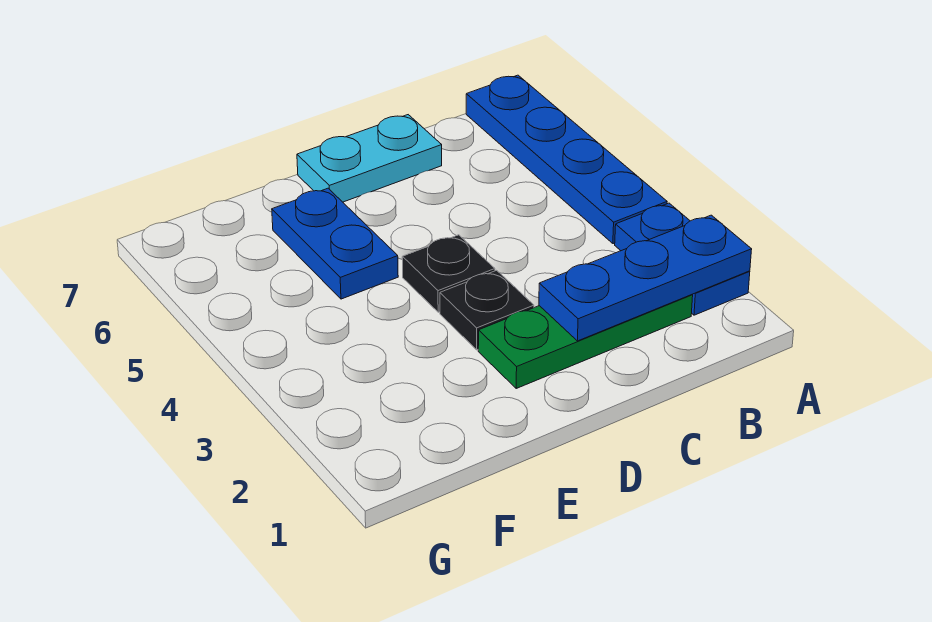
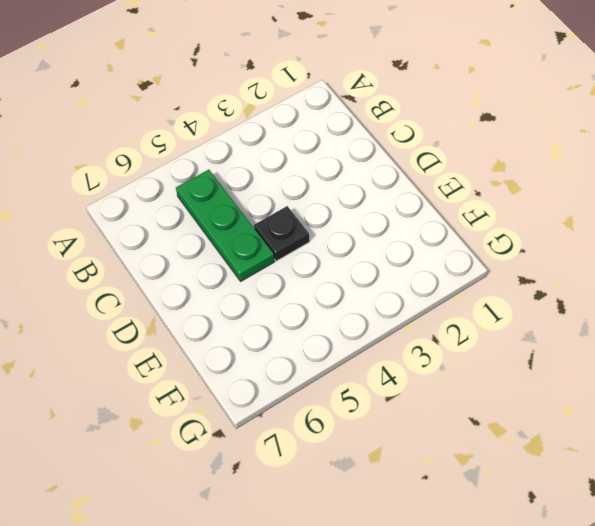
green plate B5:D5 level 1 -> green plate B2:D2 level 1
none -> blue plate A2:A3 level 1
none -> blue plate A4:A7 level 1

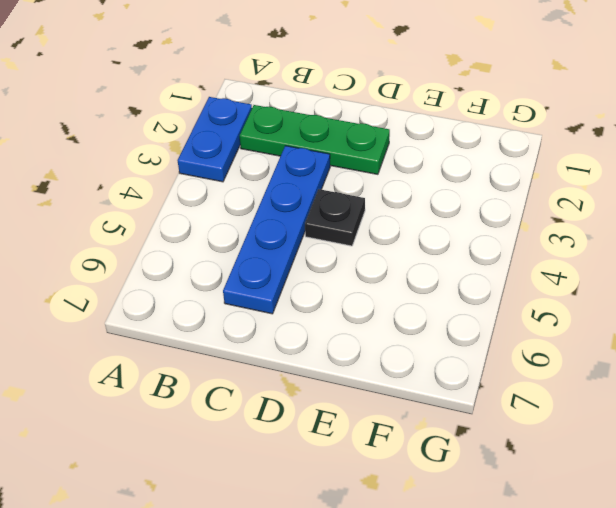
blue plate C3:C6 level 1 -> blue plate A4:A7 level 1
none -> cyan plate C7:D7 level 1
none -> black plate D3 level 1

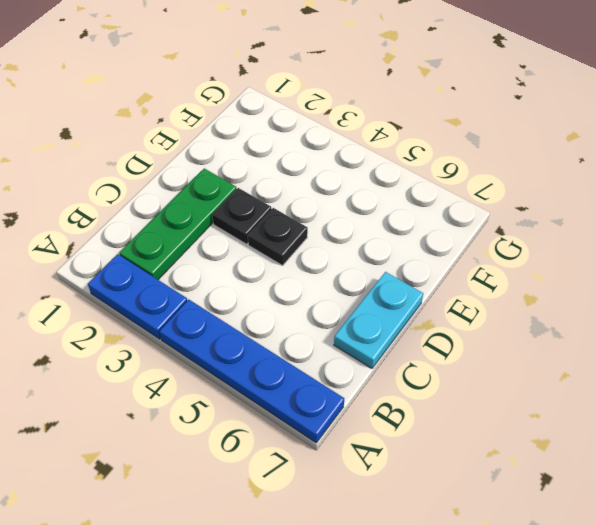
none -> blue plate E5:E6 level 1
none -> blue plate A2:C2 level 2

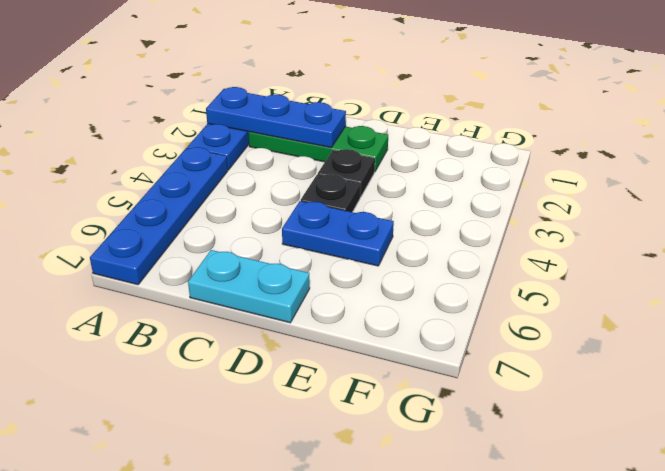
blue plate D5:E5 level 1 -> blue plate E5:E6 level 1

